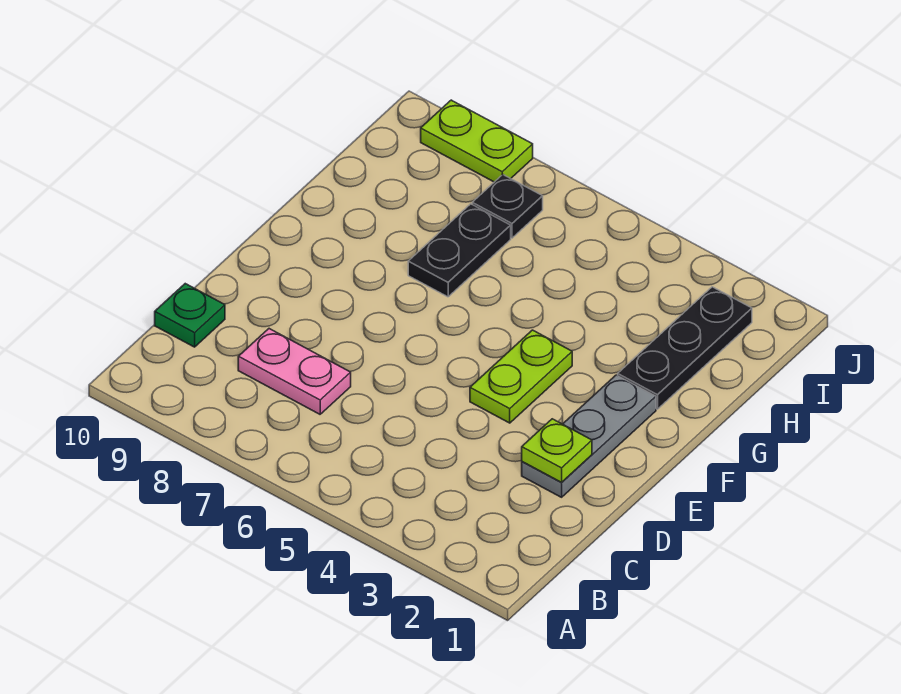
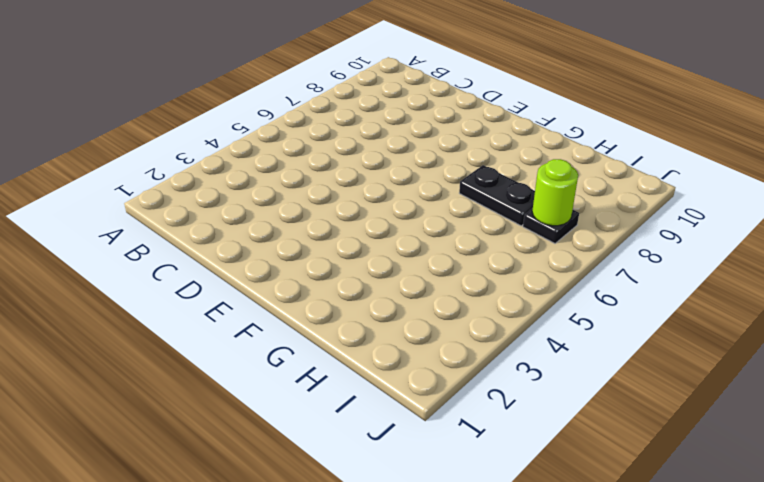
lime round brick I7 level 2 -> none
none -> pink plate C7:C8 level 1
none -> green plate C10 level 1

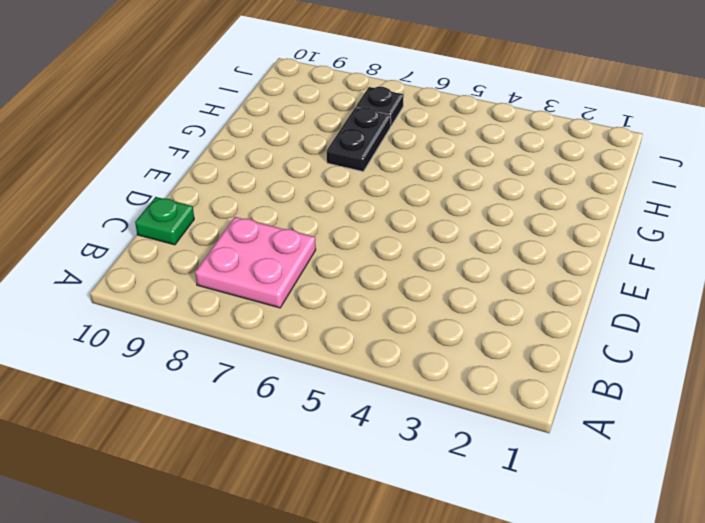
pink plate B7:C8 level 1 -> pink plate C7:C8 level 1
none -> grey plate D2:F2 level 1
none -> lime plate E4:F4 level 1

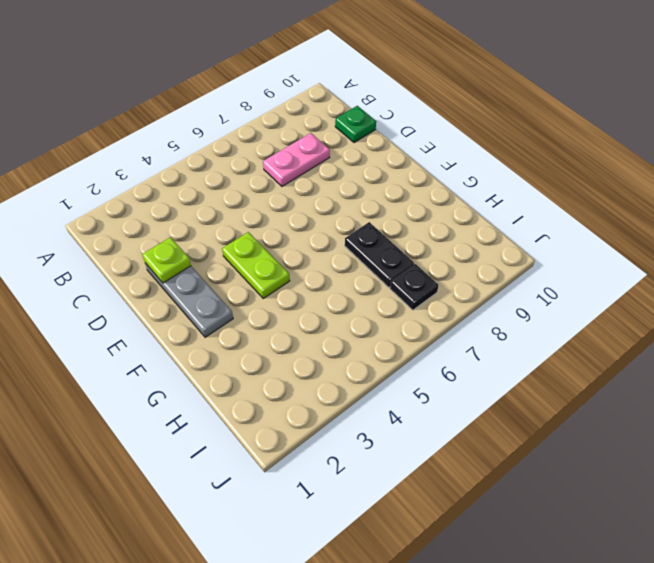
none -> black plate G2:I2 level 1
none -> lime plate J8:J9 level 1

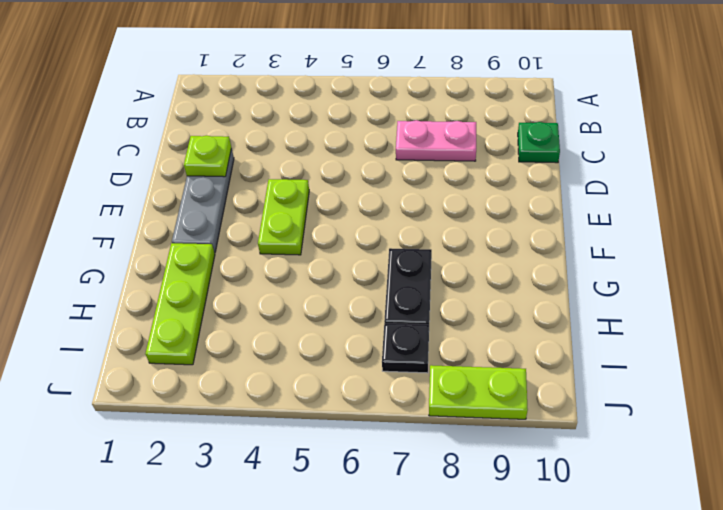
lime plate G2:I2 level 1 -> black plate G2:I2 level 1

